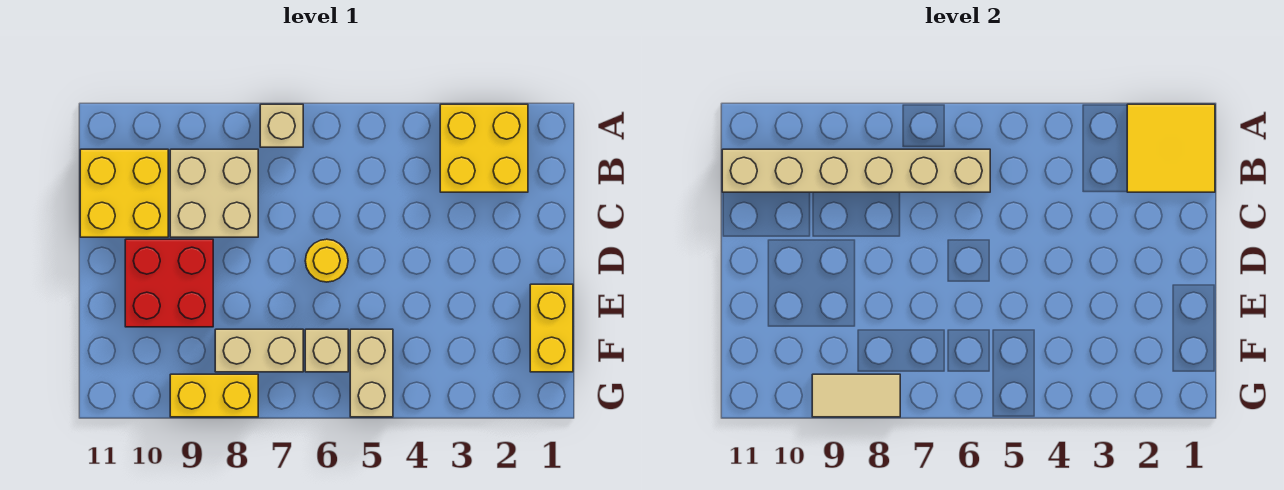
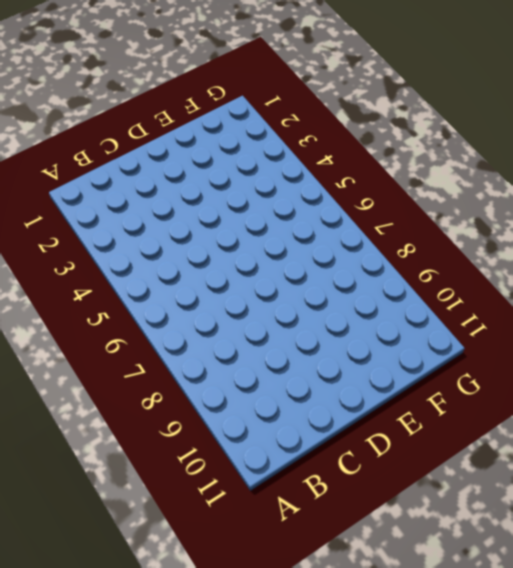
none -> yellow brick A2:B3 level 1
none -> tan brick A7 level 1
none -> tan brick B8:C9 level 1

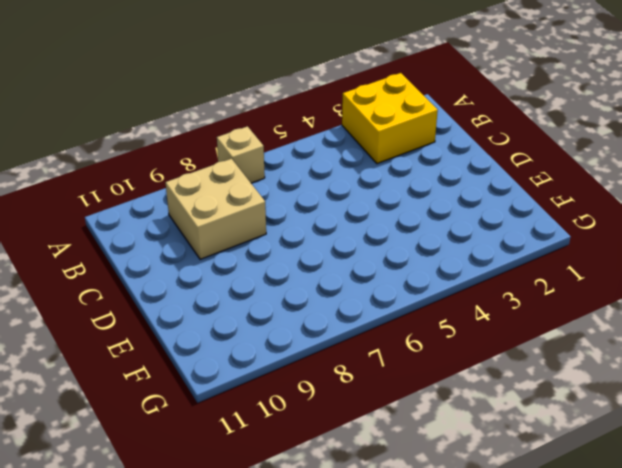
none -> yellow brick B10:C11 level 1
none -> yellow round brick D6 level 1
none -> red brick D9:E10 level 1

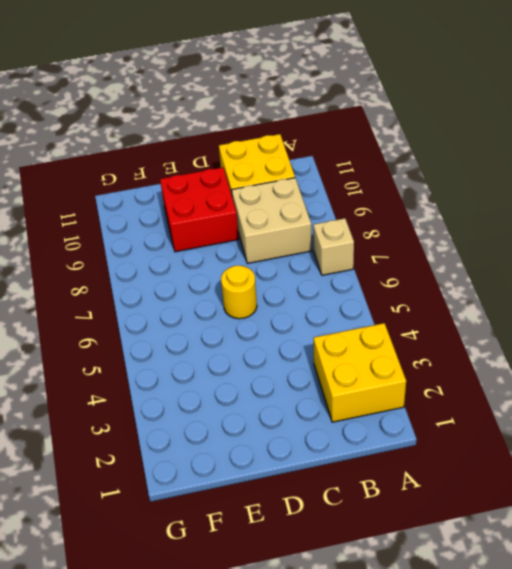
none -> yellow brick E1:F1 level 1
none -> tan brick F5:G5 level 1
none -> tan brick F6 level 1

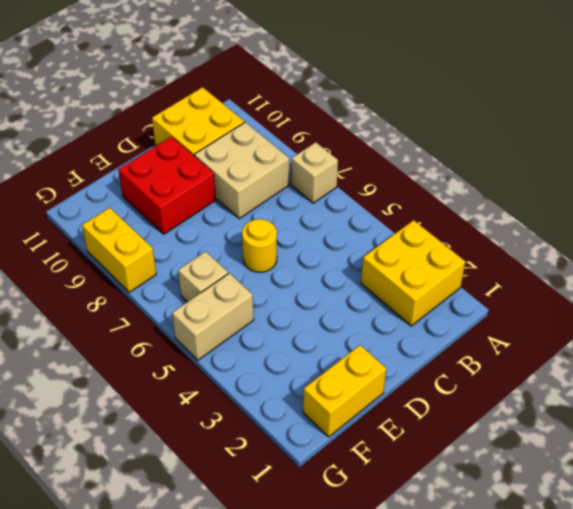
none -> tan brick F7:F8 level 1
none -> yellow tile A1:B2 level 2
none -> tan brick B6:B11 level 2

